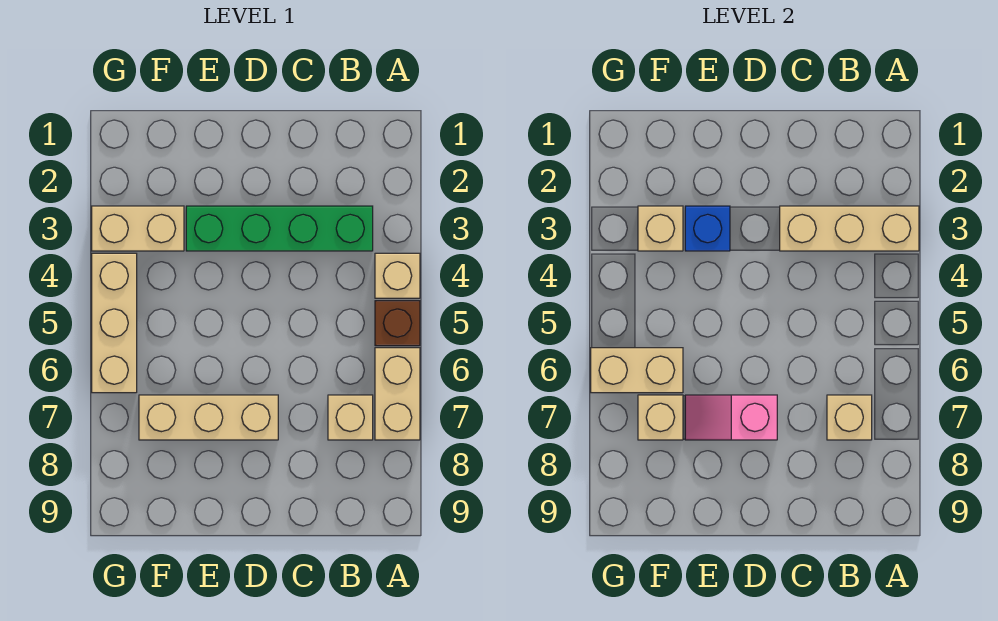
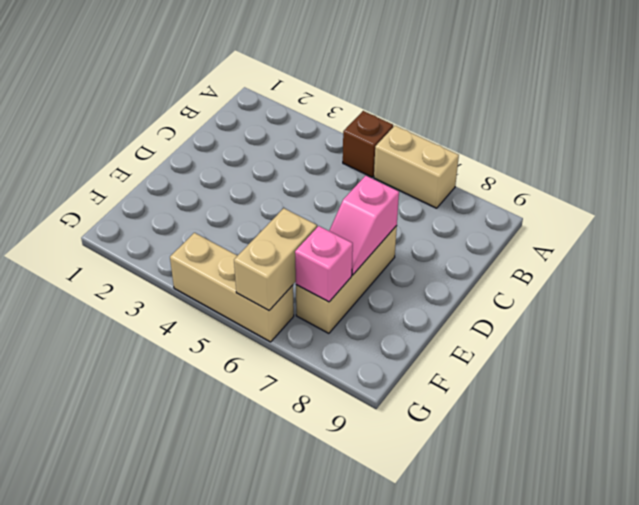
pink brick F7 level 2 -> tan brick F7 level 2
none -> tan brick A4 level 1
none -> green brick B3:E3 level 1
none -> tan brick B7 level 1

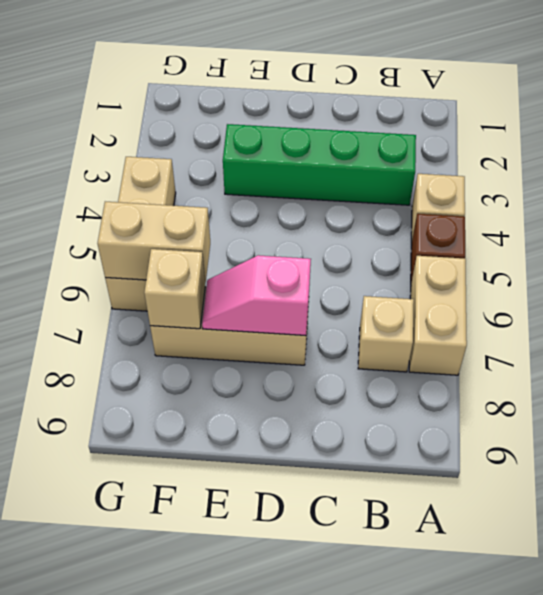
none -> tan brick F3:G3 level 1
none -> tan brick A3:C3 level 2
none -> tan brick B7 level 2

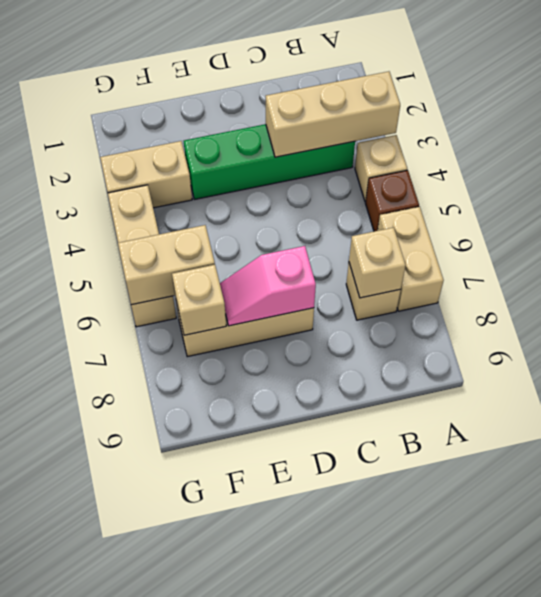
none -> blue brick E3 level 2
none -> tan brick F3 level 2

